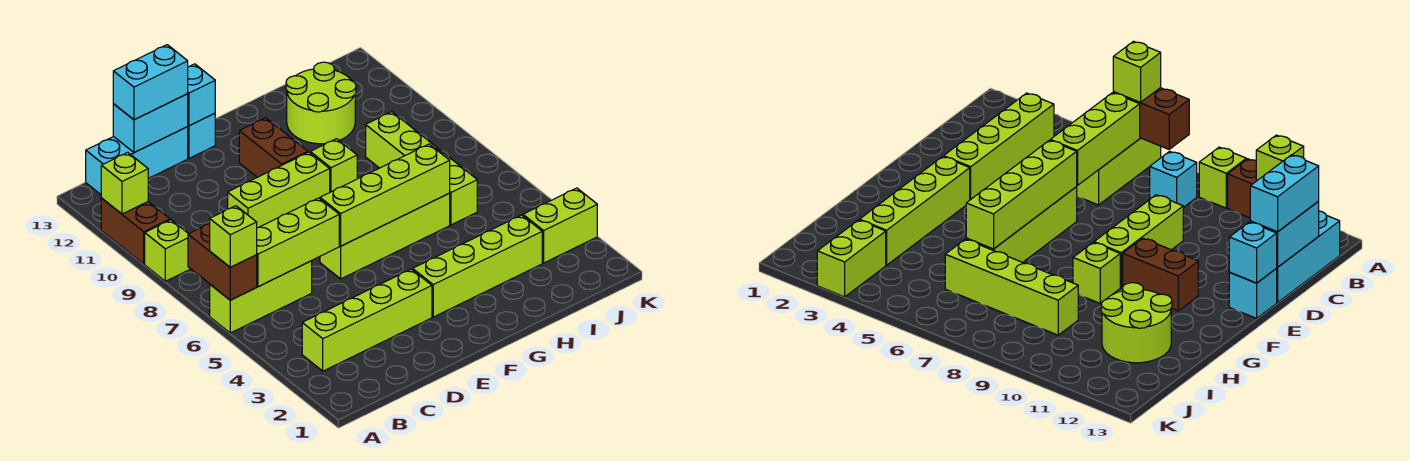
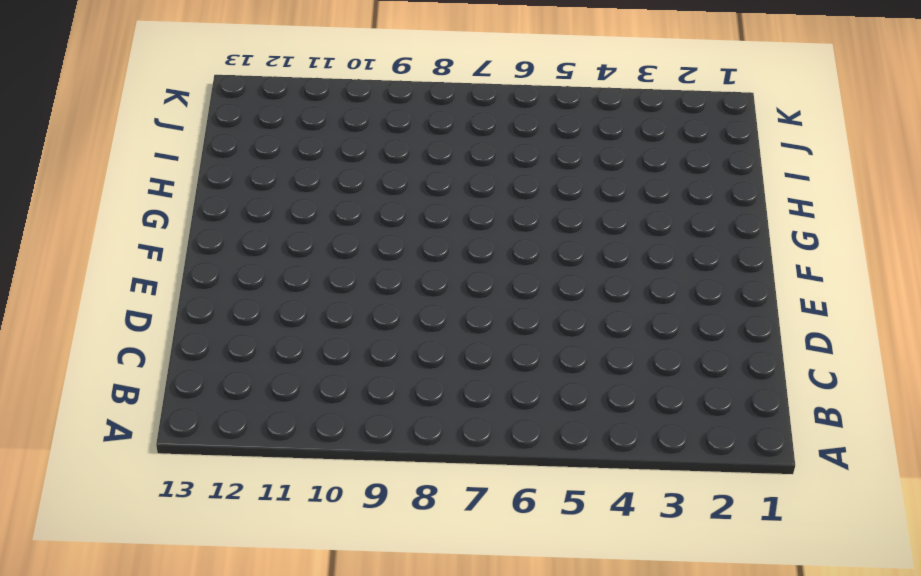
none -> lime brick A6:C6 level 1
none -> lime brick A9 level 1
none -> brown brick A10:A11 level 1

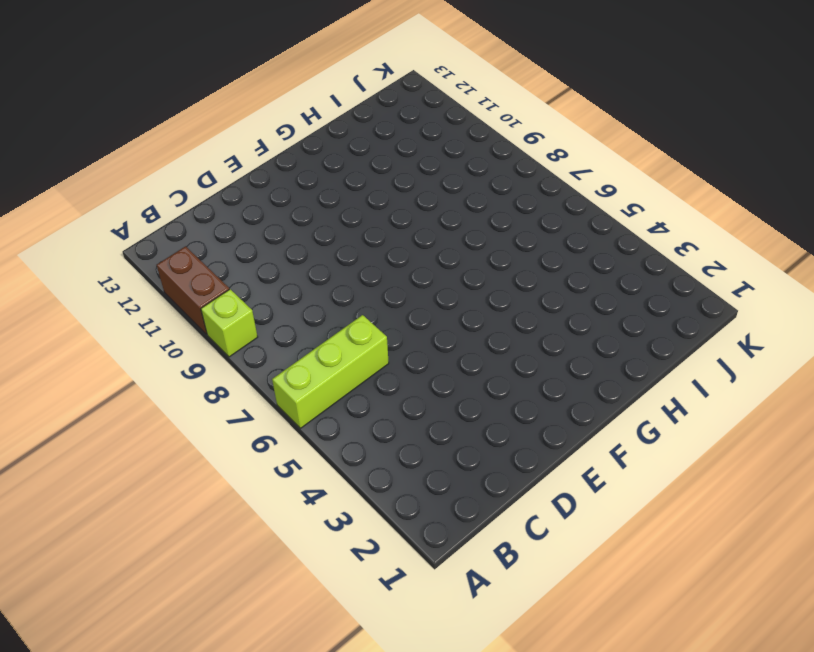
none -> lime brick B3:E3 level 1
none -> cyan brick B8 level 1
none -> cyan brick B13:D13 level 1

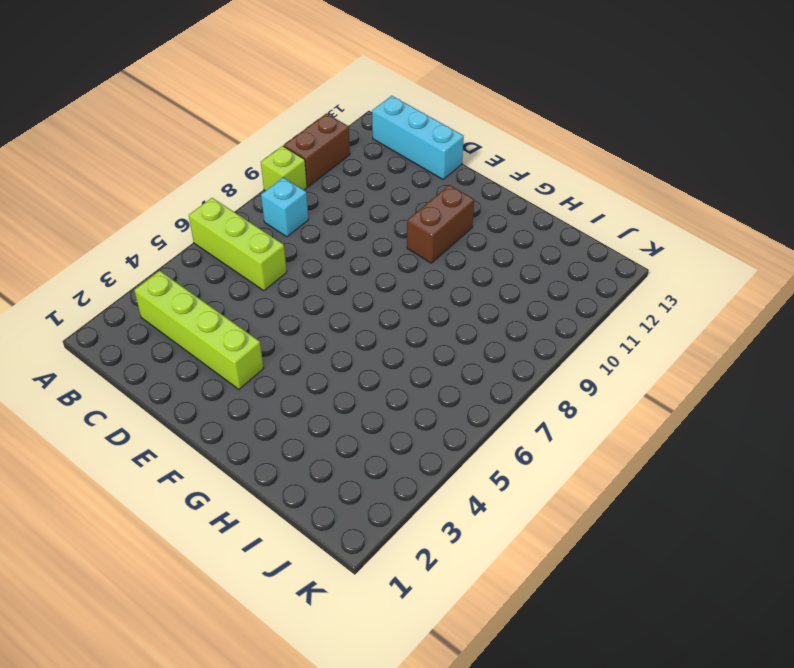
none -> lime brick D9:F9 level 1
none -> lime brick E6:H6 level 1
none -> cyan brick E13 level 1

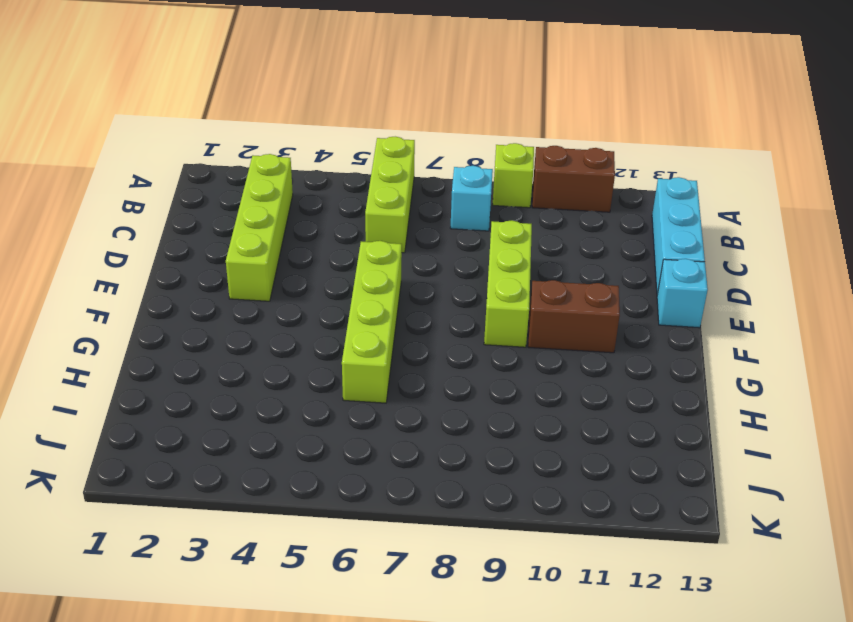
none -> lime brick F3:I3 level 1
none -> lime brick G9 level 1
none -> lime round brick H11:I12 level 1

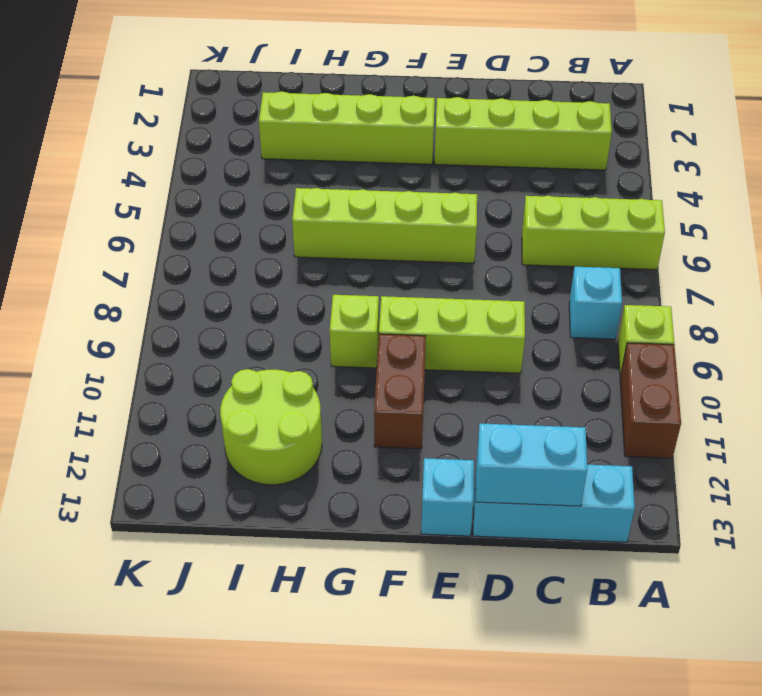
none -> lime brick I6:I9 level 1
none -> lime brick J3:K3 level 1
none -> brown brick A6:A7 level 2

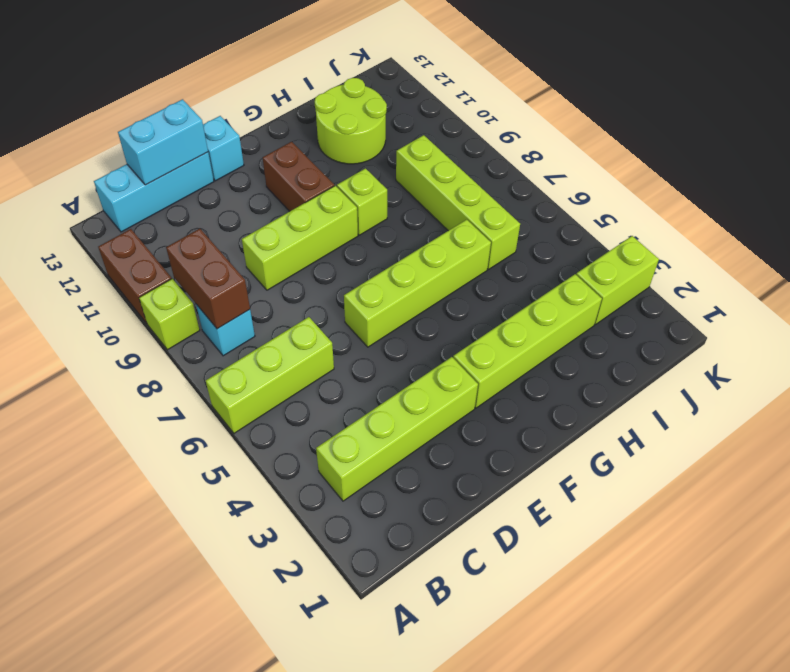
brown brick B8:B9 level 2 -> brown brick A6:A7 level 2
none -> lime brick A11 level 2
none -> lime brick B6:D6 level 2
none -> lime brick E6:H6 level 2

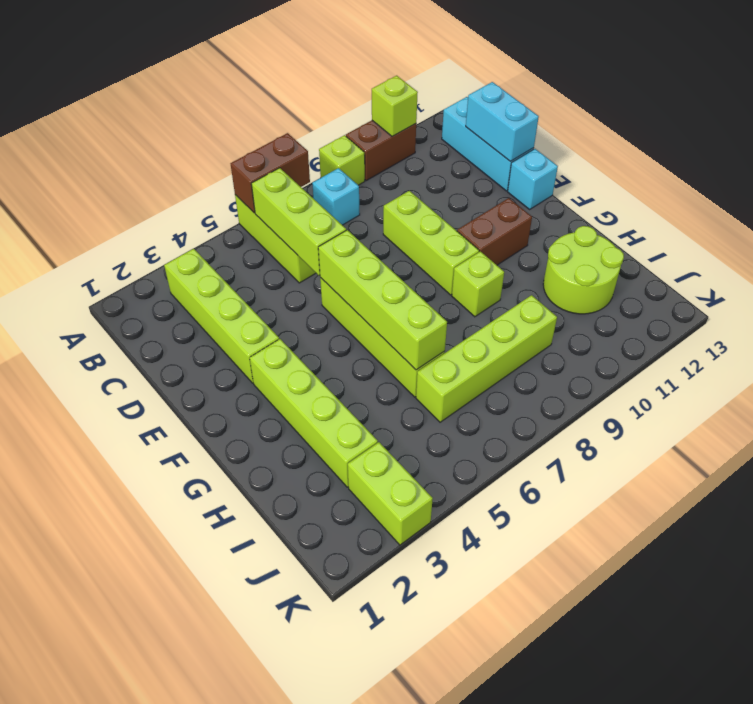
none -> cyan brick E13 level 2
none -> lime brick A6 level 3
none -> cyan brick C13:D13 level 3

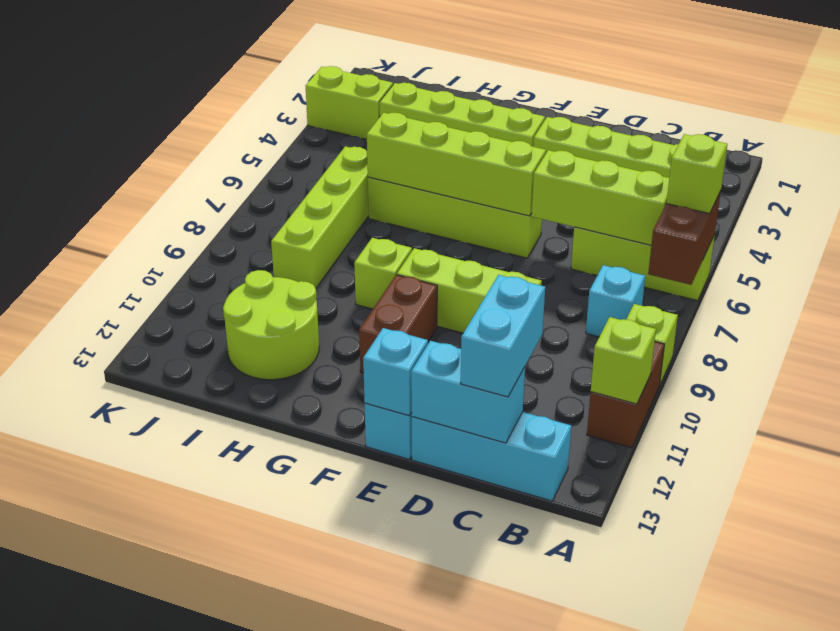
cyan brick C12:C13 level 3 -> cyan brick C13:D13 level 3

